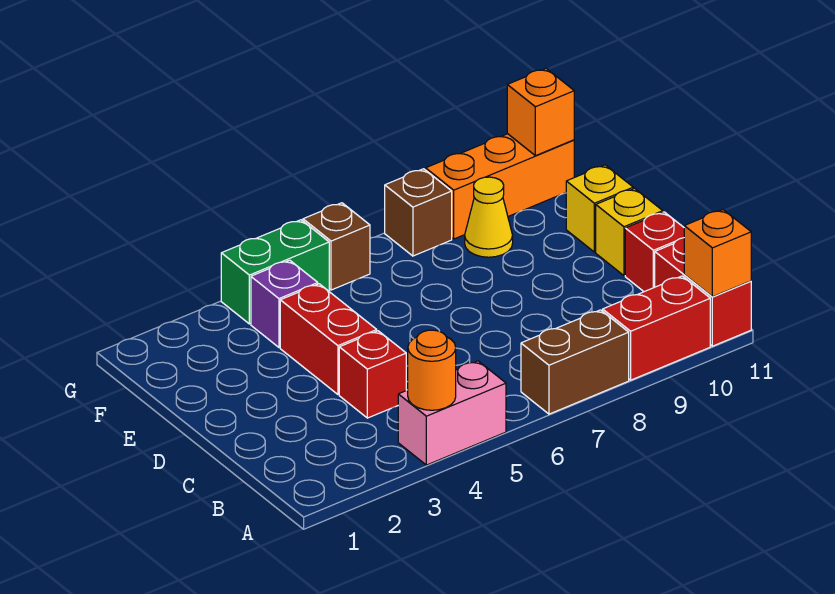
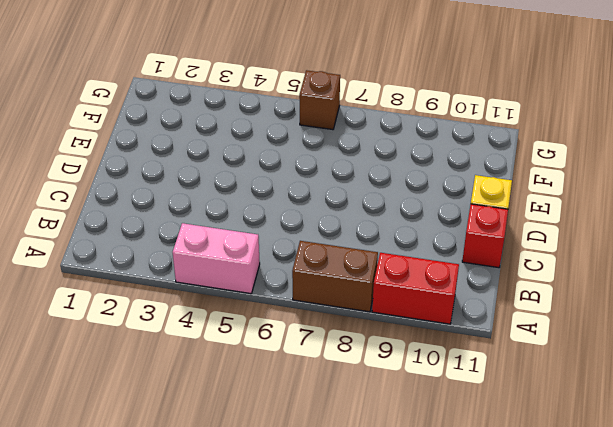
none -> red brick A11:B11 level 1
none -> red brick C4 level 1
none -> red brick D4:E4 level 1

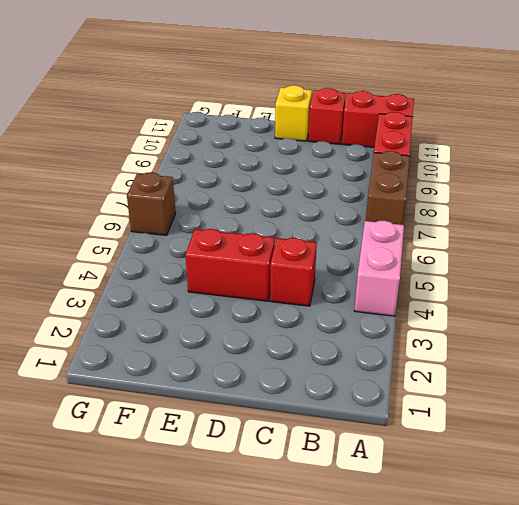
none -> yellow brick E11 level 1
none -> purple brick F4 level 1
none -> yellow cone F9 level 1

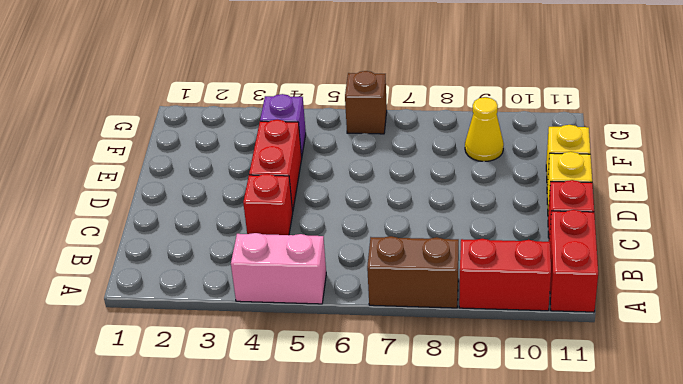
none -> green brick G4:G5 level 1
none -> brown brick G8 level 1
none -> orange brick G9:G11 level 1

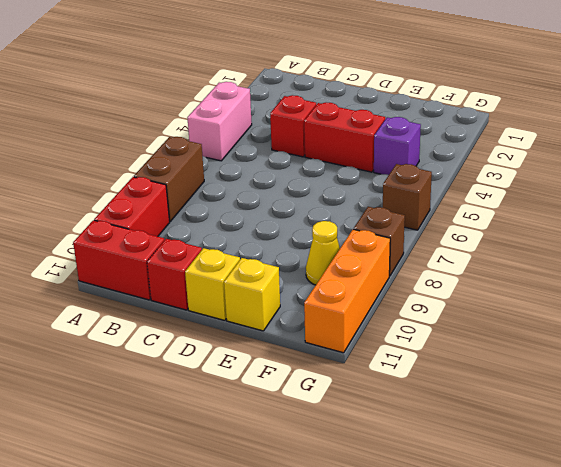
none -> green brick G4:G5 level 1
none -> orange round brick A4 level 2
none -> orange brick A11 level 2

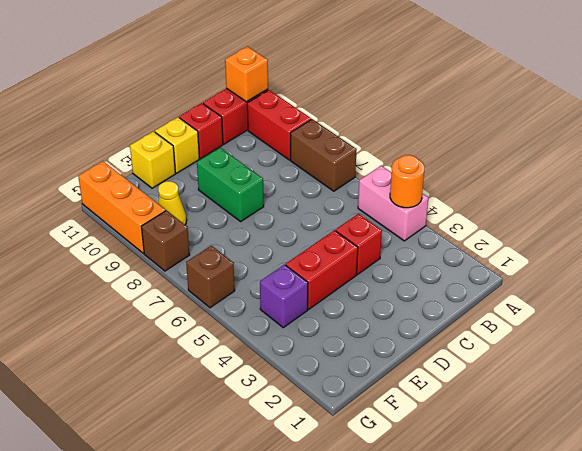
green brick D8:D9 level 1 -> green brick G4:G5 level 1
none -> orange brick G11 level 2

